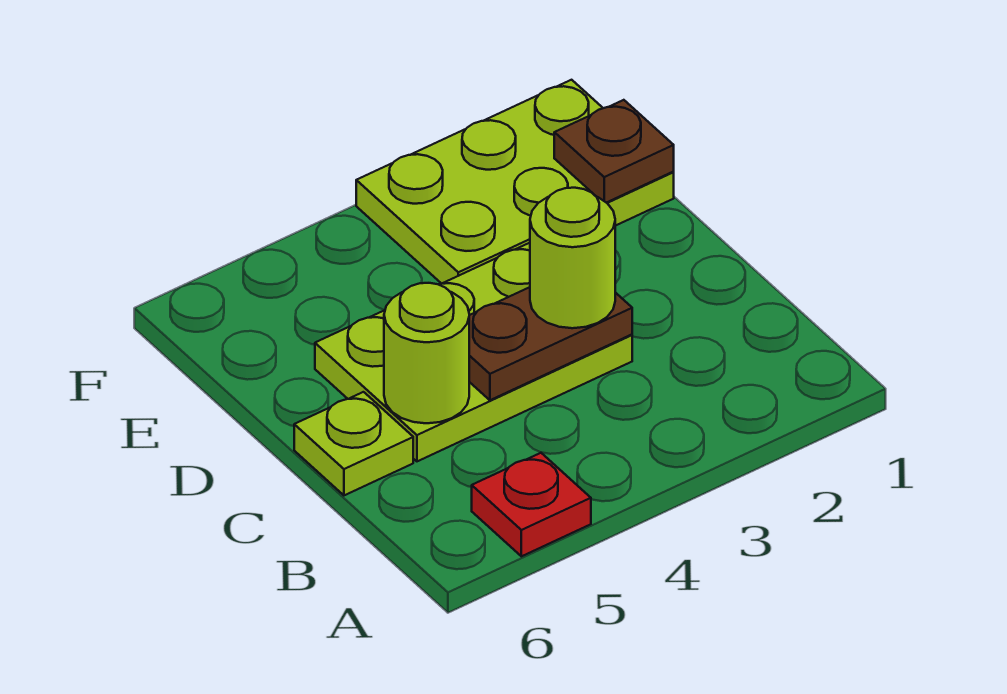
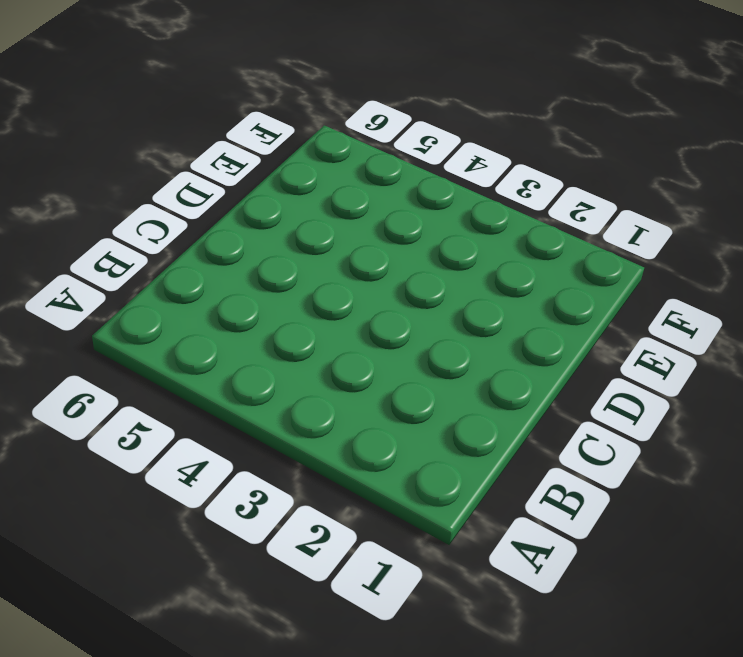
none -> red plate A5 level 1
none -> lime plate C3:D5 level 1

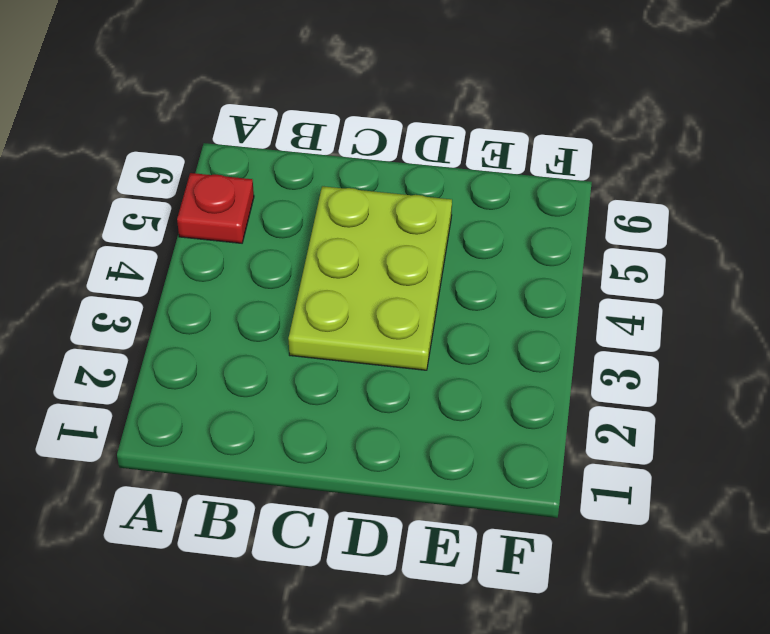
none -> lime plate C6 level 1
none -> lime plate E1:F3 level 1

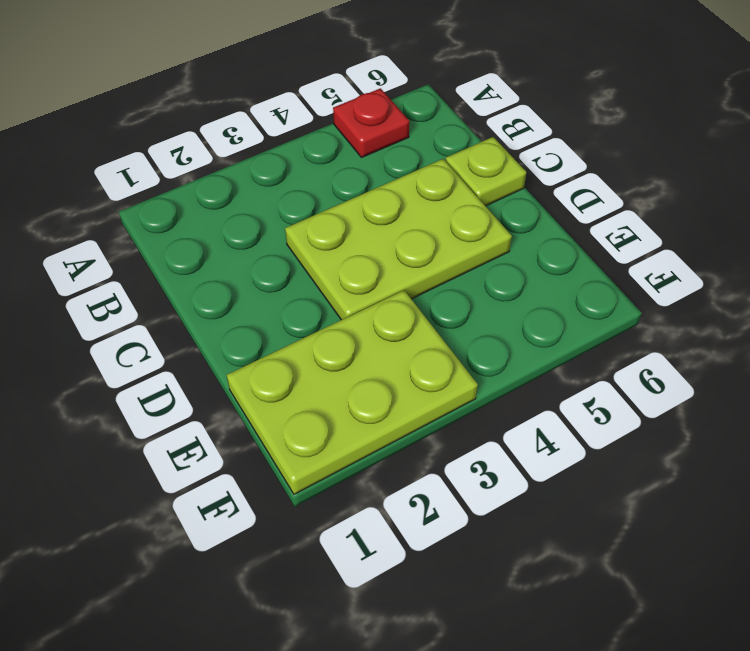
none -> brown plate C3:C4 level 2
none -> lime round brick C5 level 2

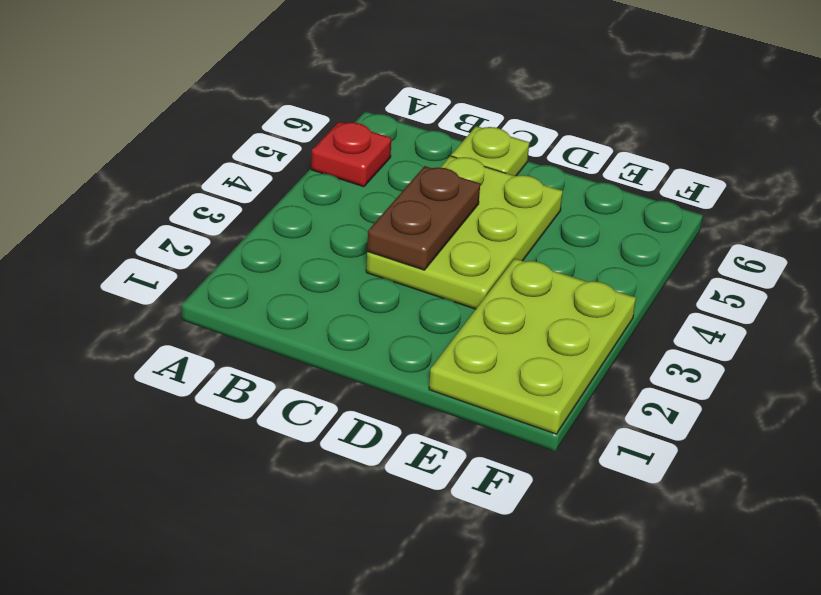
none -> lime round brick C5 level 2
none -> brown plate E1 level 2

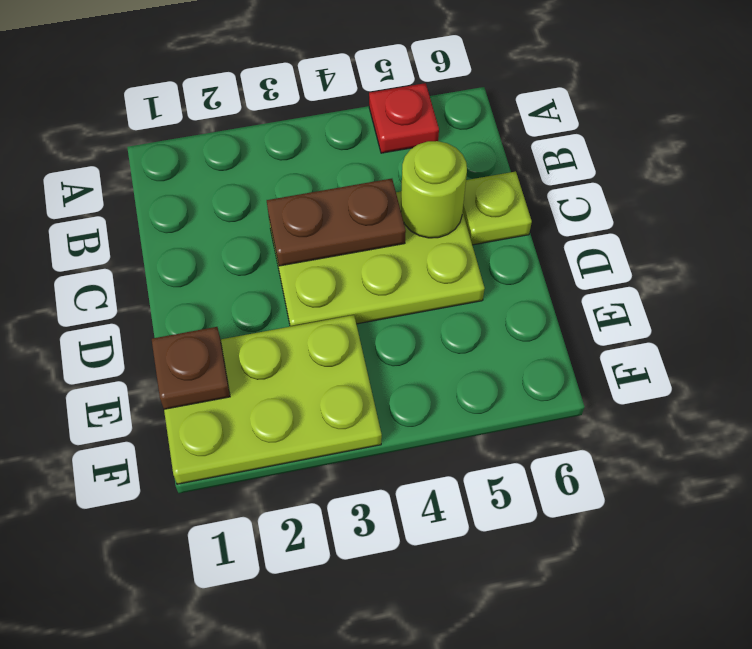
none -> lime round brick C3 level 3

